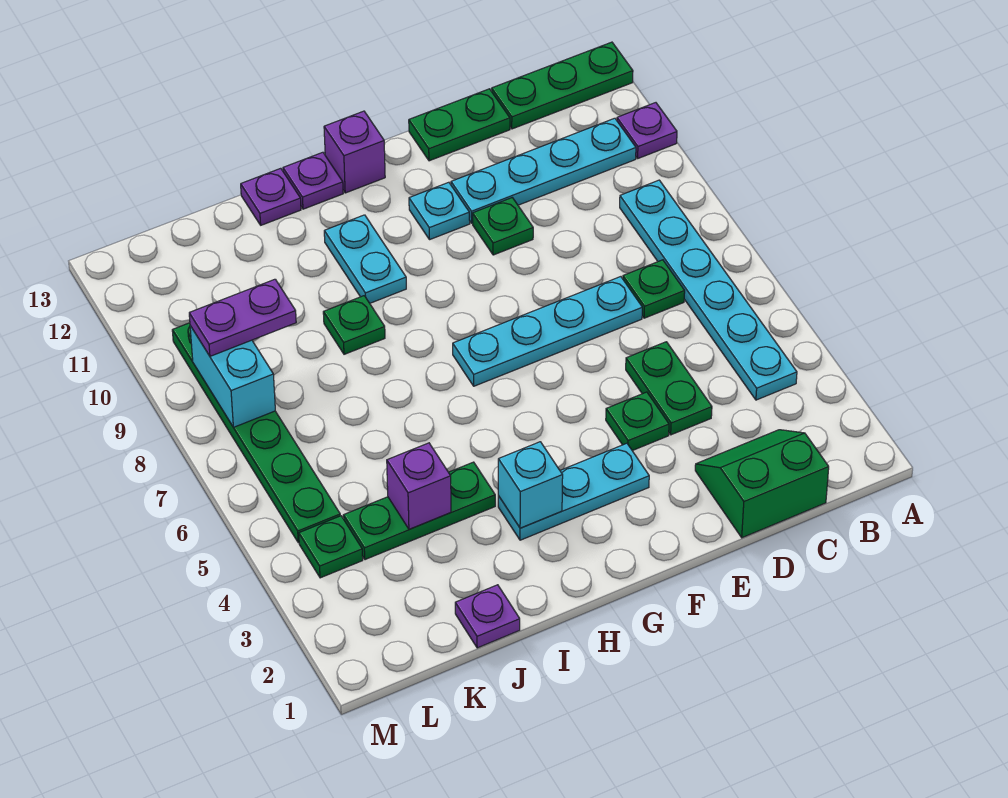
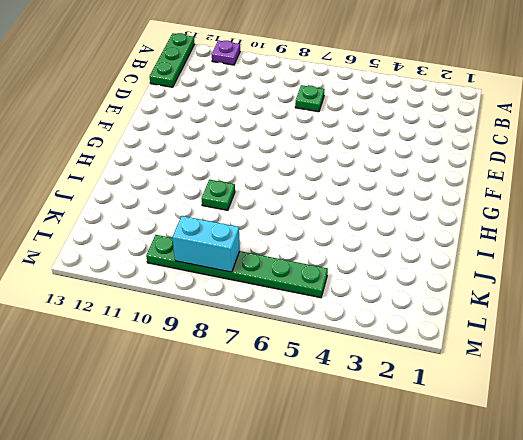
none -> cyan plate B4:B9 level 1
none -> cyan plate B11:E11 level 1
none -> green slope C1:D2 level 1 top 1

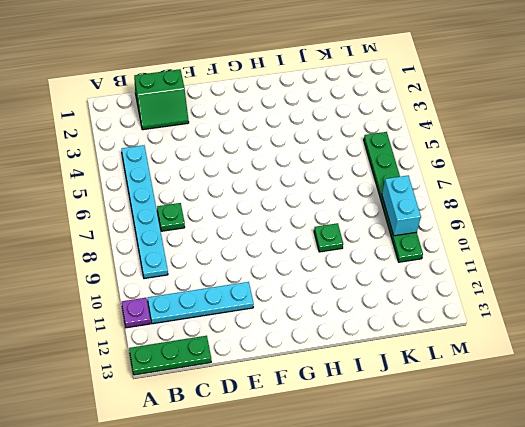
none -> green plate D4:D5 level 1
none -> cyan plate D7:G7 level 1
none -> green plate D13:E13 level 1

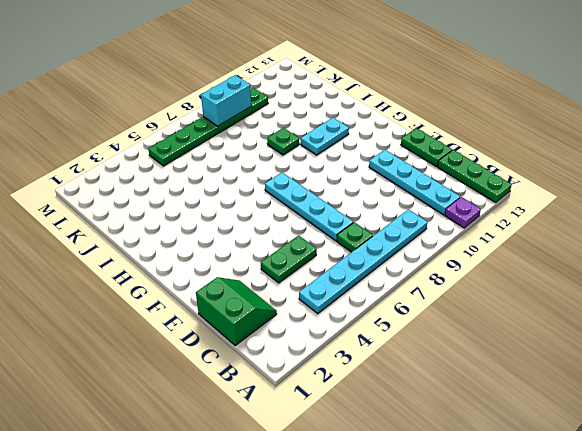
none -> green plate E4 level 1
none -> green plate E10 level 1
none -> cyan plate F3:H3 level 1

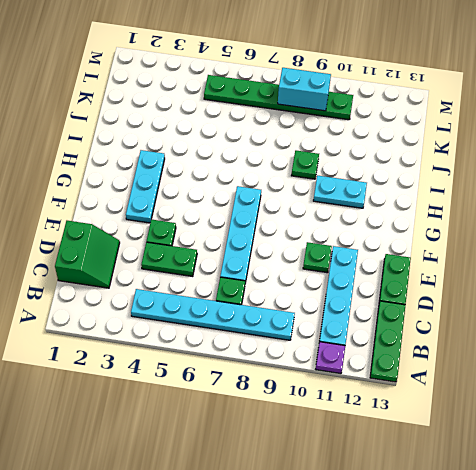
none -> cyan plate F11 level 1
none -> purple brick G13 level 1
none -> purple plate H13 level 1

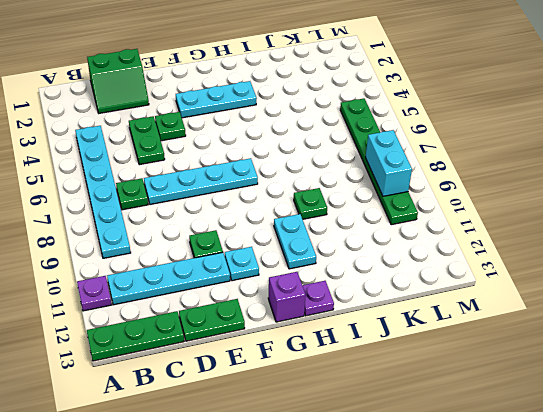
none -> green plate I4:K4 level 1
none -> purple plate I13 level 1
none -> purple plate J1 level 1

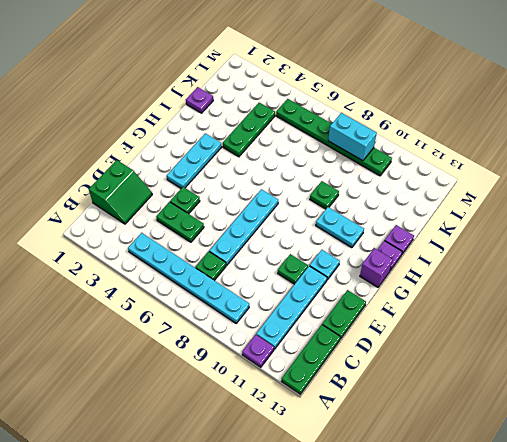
none -> green plate L4 level 1
none -> cyan brick H3 level 2
none -> purple brick J4 level 2

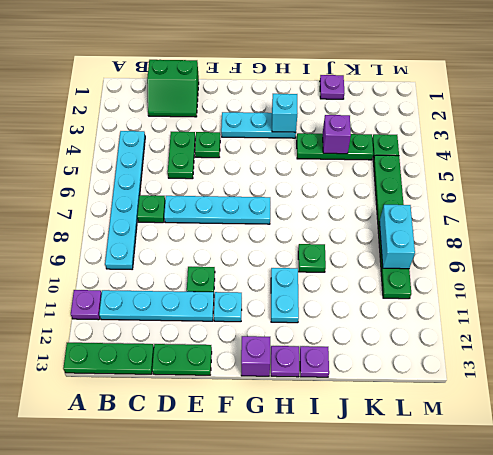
none -> purple plate K9:L9 level 3

